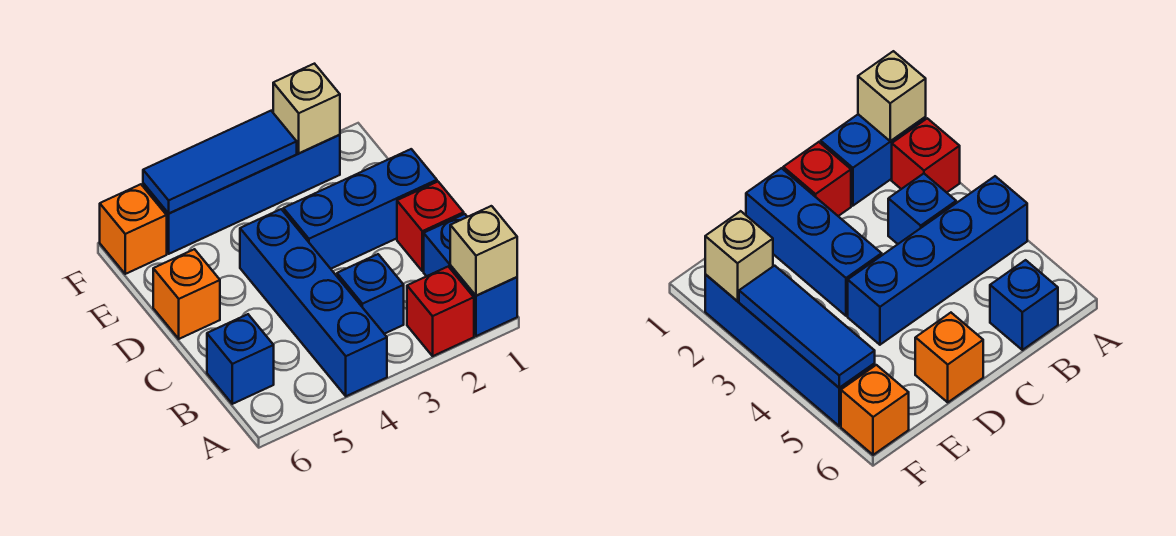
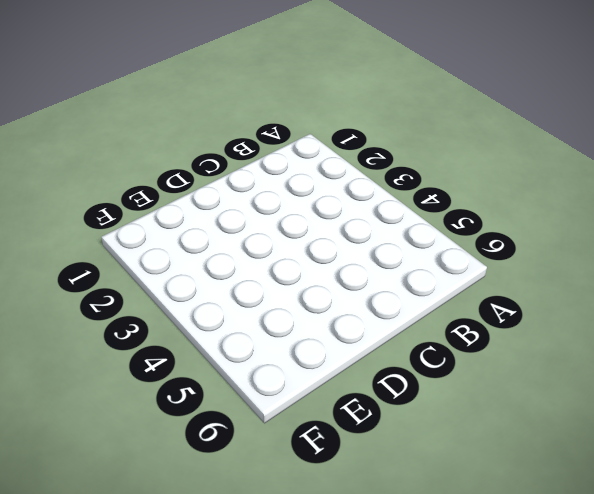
none -> blue brick A1:B1 level 1
none -> red brick A2 level 1
none -> blue brick A4:D4 level 1

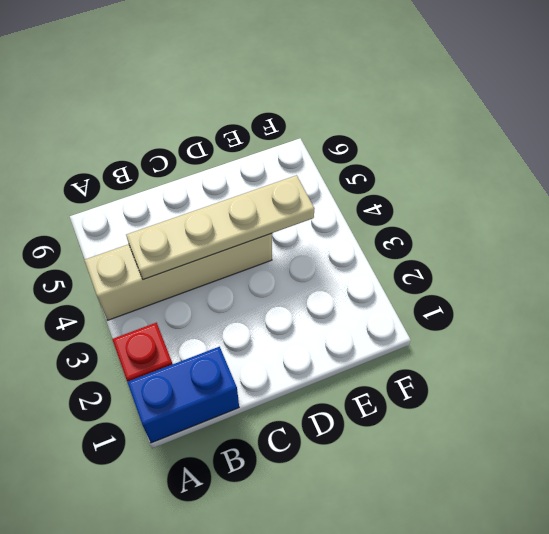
tan brick A4:D4 level 1 -> blue brick A4:D4 level 1
tan plate B4:E4 level 2 -> none
none -> blue brick B3 level 1
none -> blue brick B6 level 1
none -> red brick C1 level 1

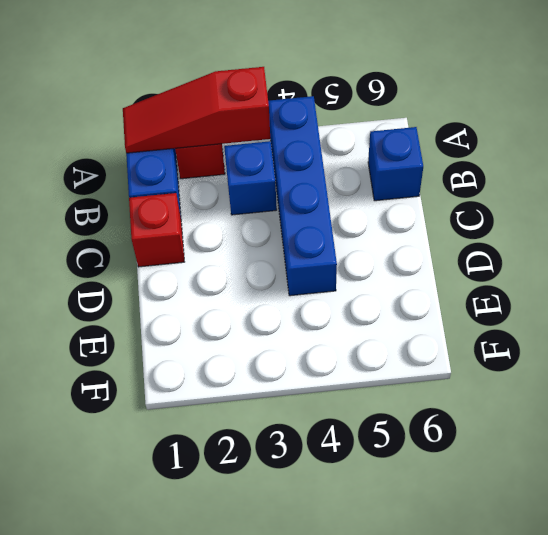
red slope A1:A3 level 2 top 3 -> tan brick A1 level 2
none -> blue brick D1:D3 level 1
none -> orange brick D6 level 1
none -> blue brick F2:F5 level 1

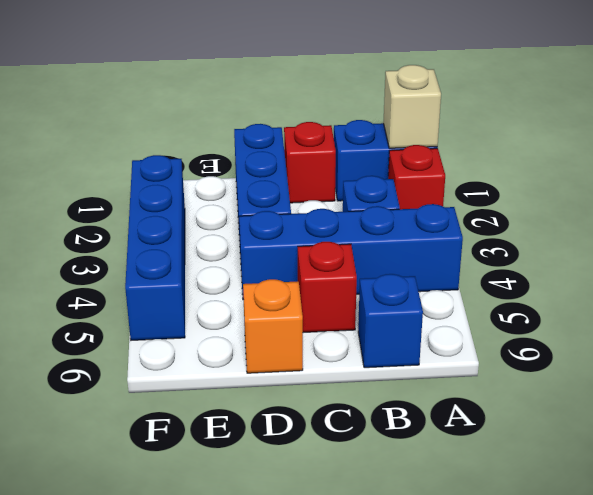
red brick C5 level 1 -> none
none -> orange brick F6 level 1
none -> tan brick F2 level 2
none -> blue tile F3:F5 level 2

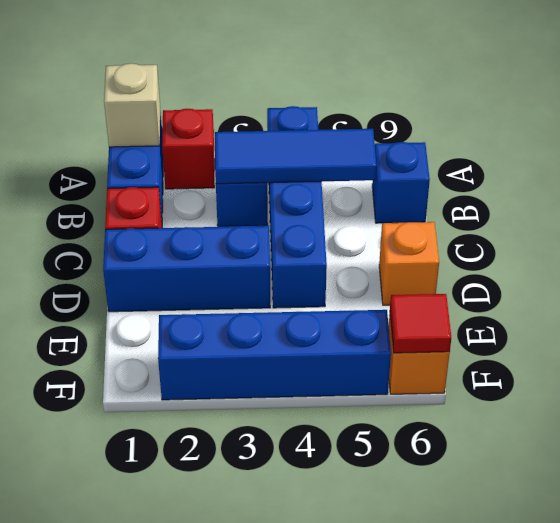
blue tile B3:B5 level 2 -> blue tile F3:F5 level 2
red tile F6 level 2 -> none
none -> tan brick F2 level 2

